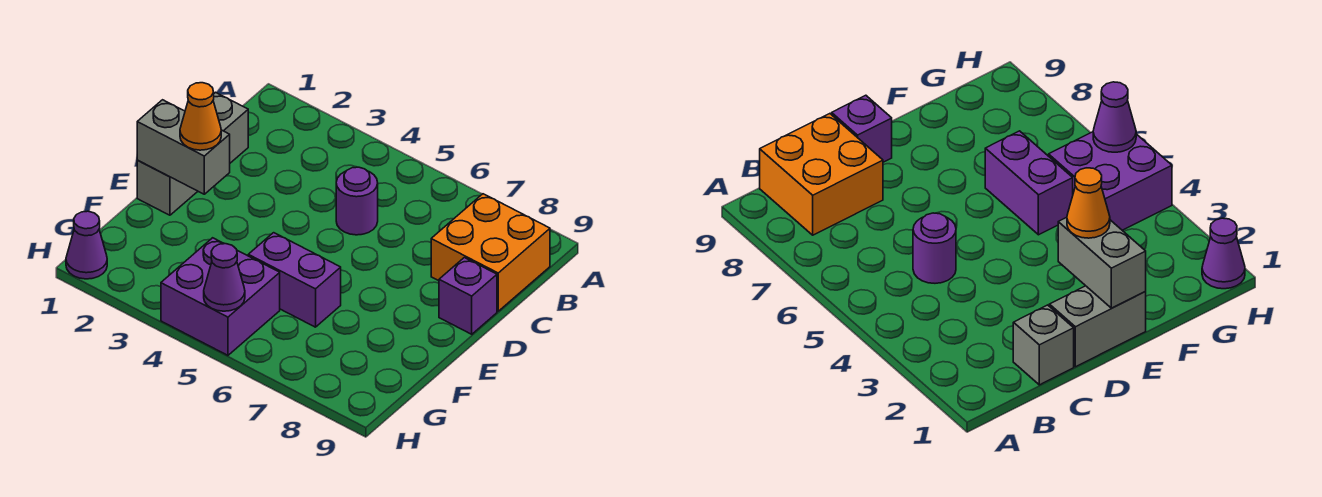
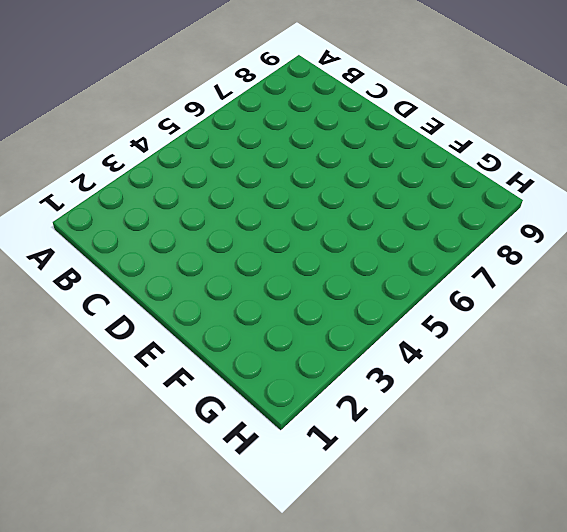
none -> orange brick B8:C9 level 1
none -> grey brick C1 level 1

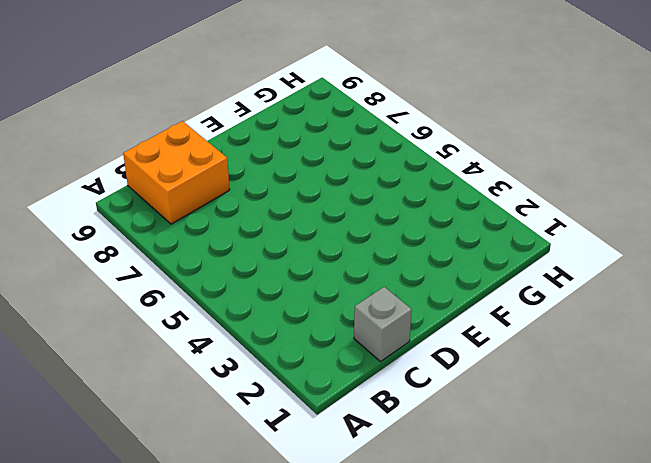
none -> purple round brick C5 level 1
none -> grey brick D1:E1 level 1

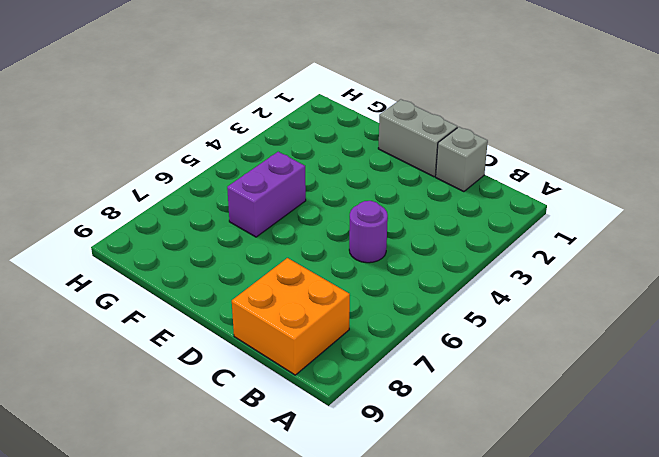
none -> purple brick D9 level 1
none -> purple brick G4:H5 level 1

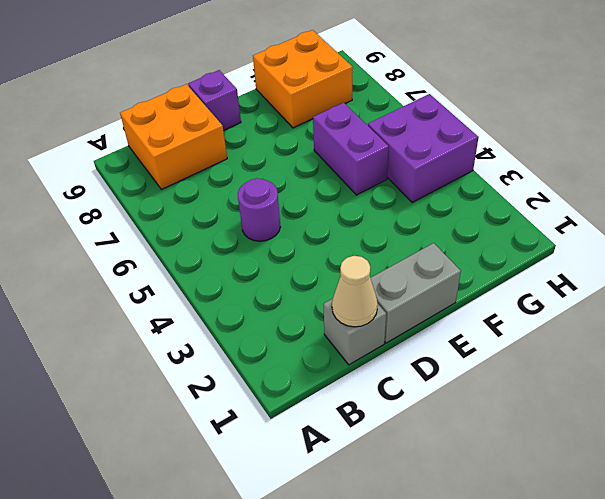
tan cone C1 level 2 -> none
orange brick F8:G9 level 1 -> none
none -> purple cone H1 level 1
none -> grey brick E1:E2 level 2

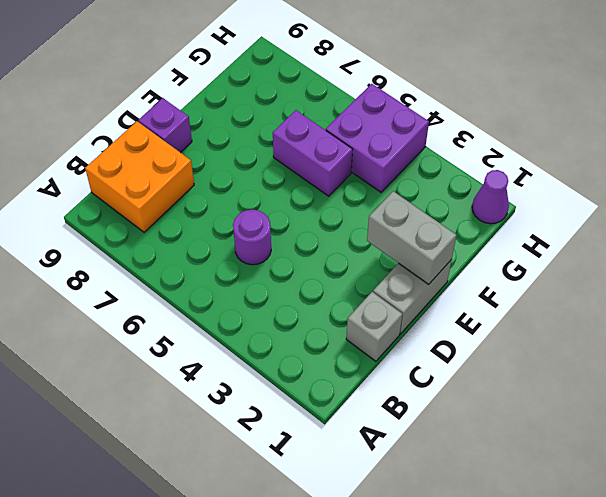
none -> purple cone H5 level 2
none -> orange cone E2 level 3

